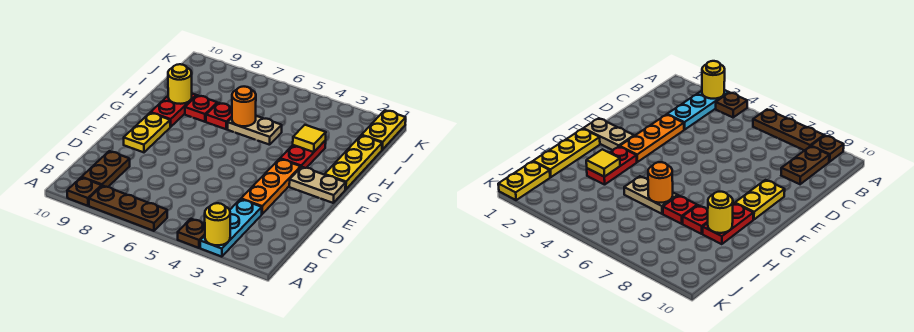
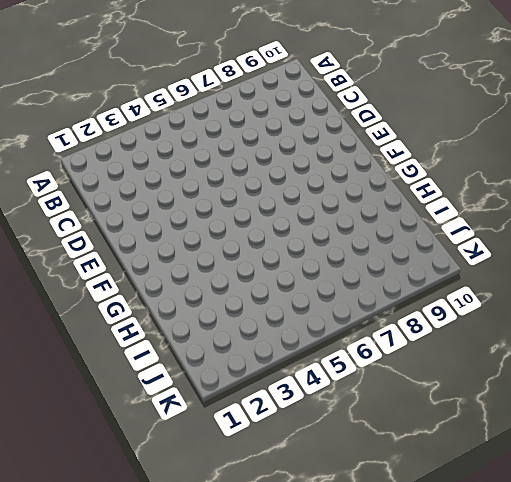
none -> cyan plate A3:C3 level 1
none -> brown plate A4 level 1
none -> brown plate A6:A8 level 1

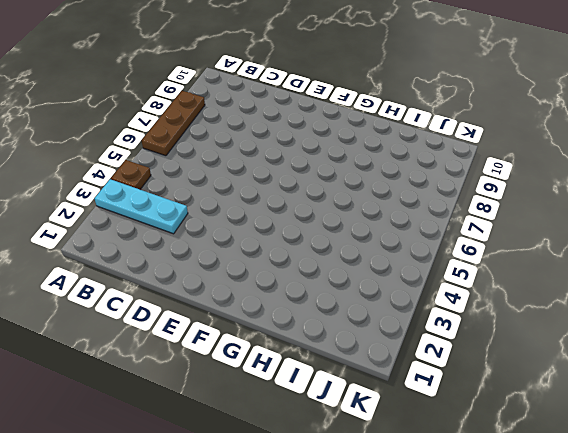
none -> brown plate A9 level 1
none -> brown plate B9:C9 level 1
none -> orange plate D3:F3 level 1

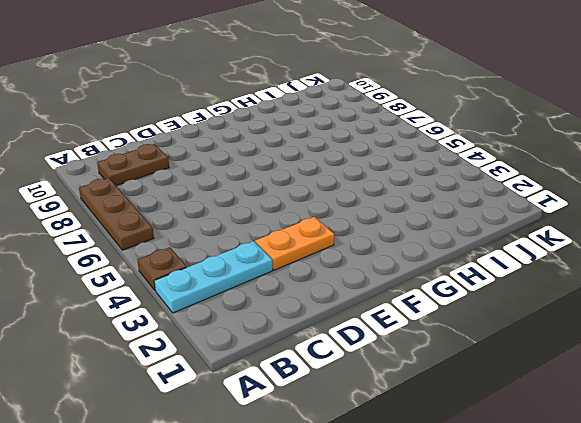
orange plate D3:E3 level 1 -> orange plate D3:F3 level 1
none -> brown plate A9 level 1
none -> yellow plate E9:F9 level 1
none -> tan plate F1:F2 level 1

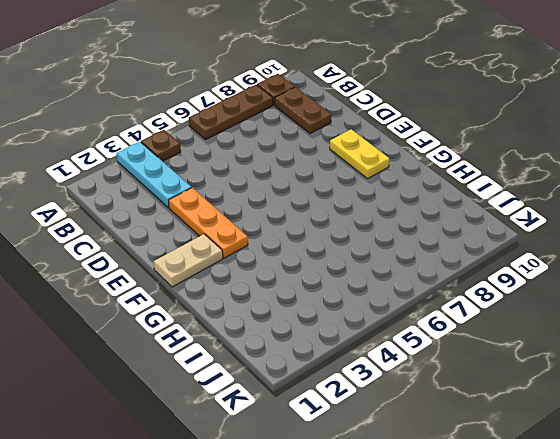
none -> yellow plate G1:I1 level 1
none -> red plate G3:H3 level 1
none -> red plate G9:H9 level 1

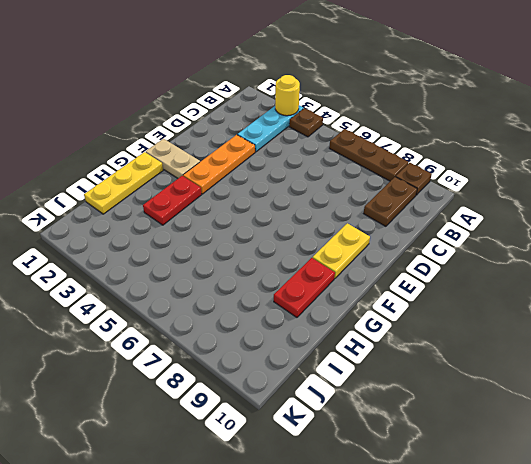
none -> tan plate H5:H6 level 1
none -> red plate H7 level 1
none -> red plate H8 level 1

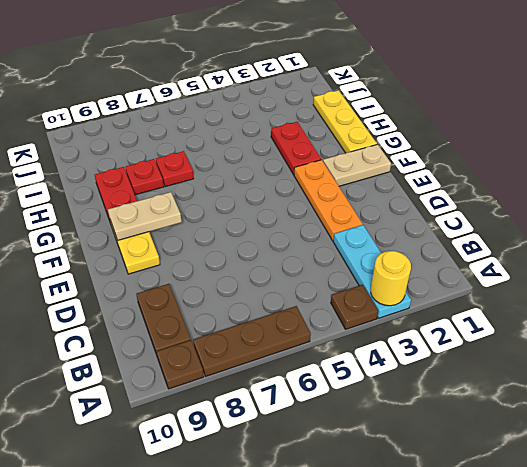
tan plate F8:F9 level 2 -> tan plate H5:H6 level 1
none -> yellow plate J1:K1 level 1
none -> yellow tile H3 level 2
none -> orange round brick H6 level 2

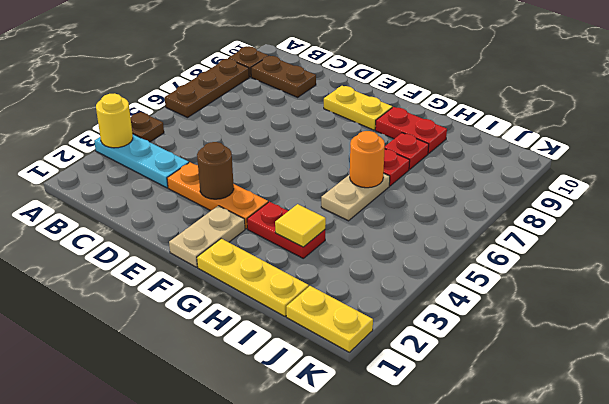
brown round brick E3 level 2 -> none
none -> yellow round brick H9 level 2

